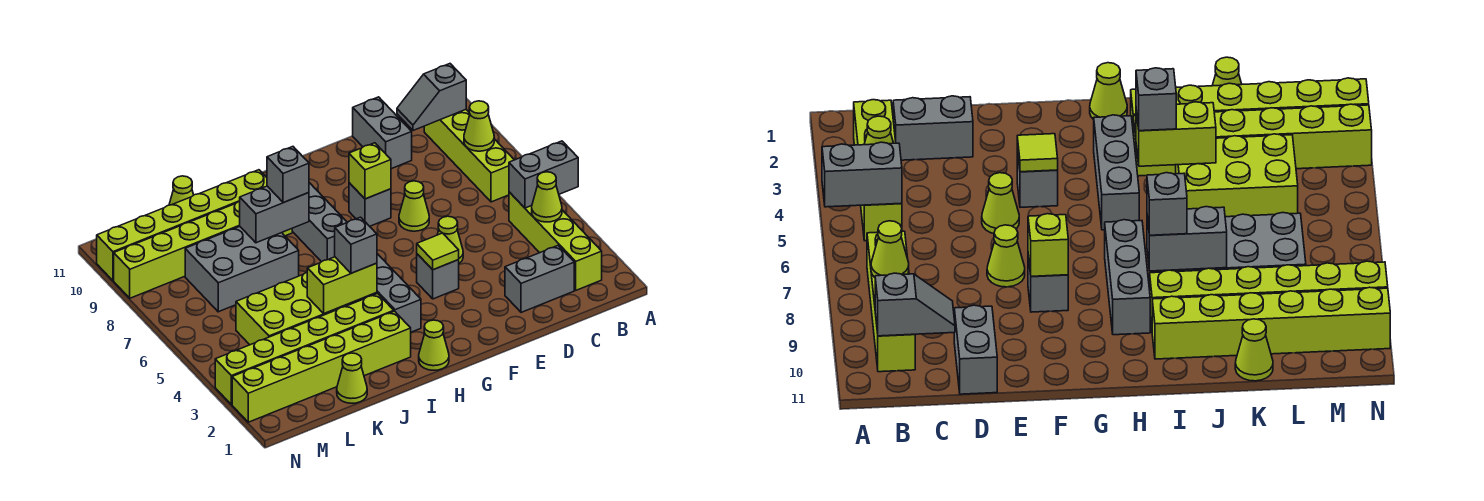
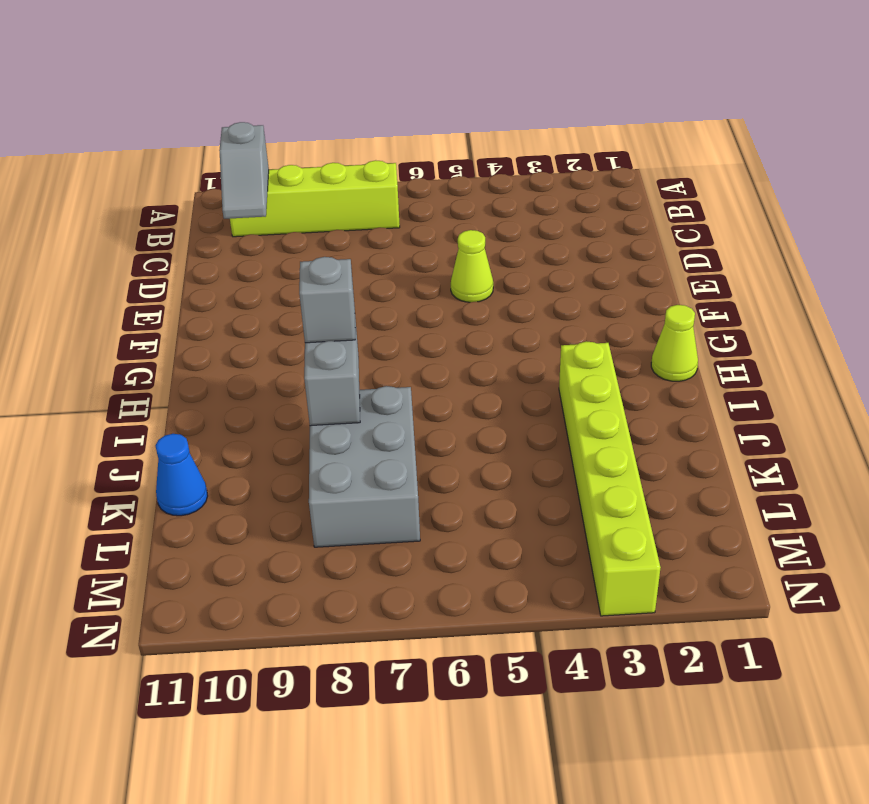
blue cone K11 level 1 -> lime cone K11 level 1
none -> lime brick B2:B5 level 1
none -> grey brick C2:D2 level 1
none -> grey brick D10:D11 level 1

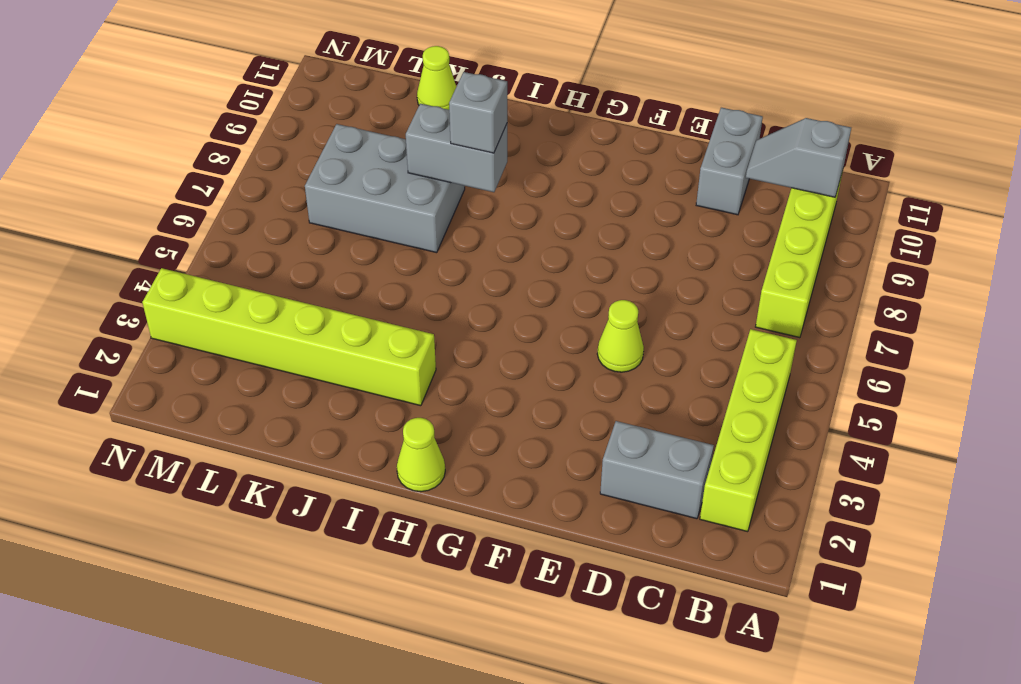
none -> lime cone E7 level 1
none -> grey brick F4 level 1
none -> grey brick F8 level 1

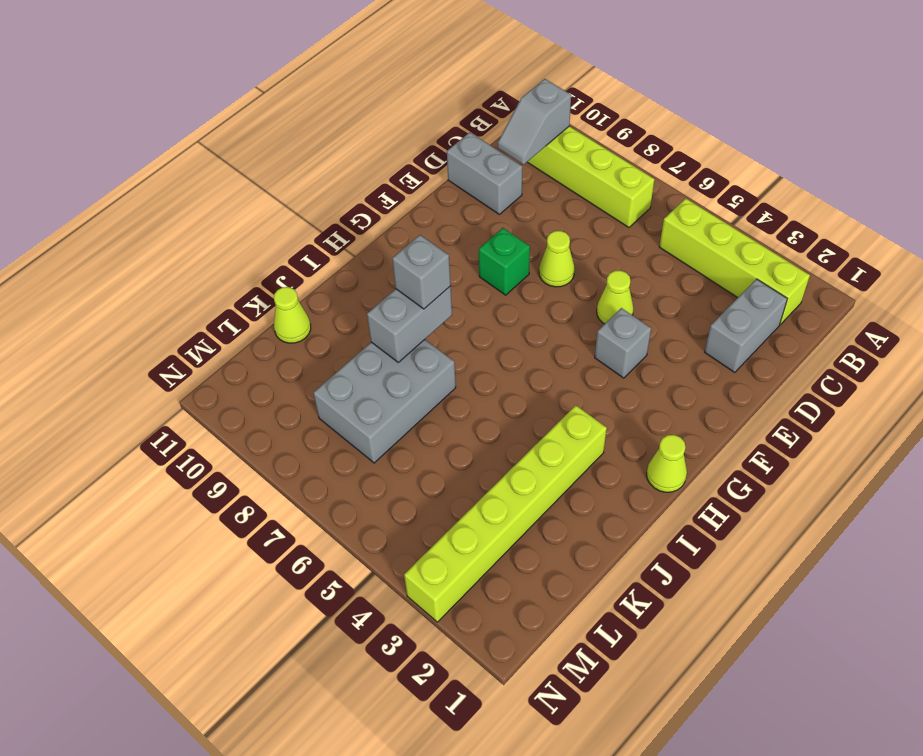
green brick F8 level 1 -> grey brick F8 level 1
none -> grey brick H3:H5 level 1
none -> grey brick H7:H9 level 1
none -> lime brick I2:N2 level 1

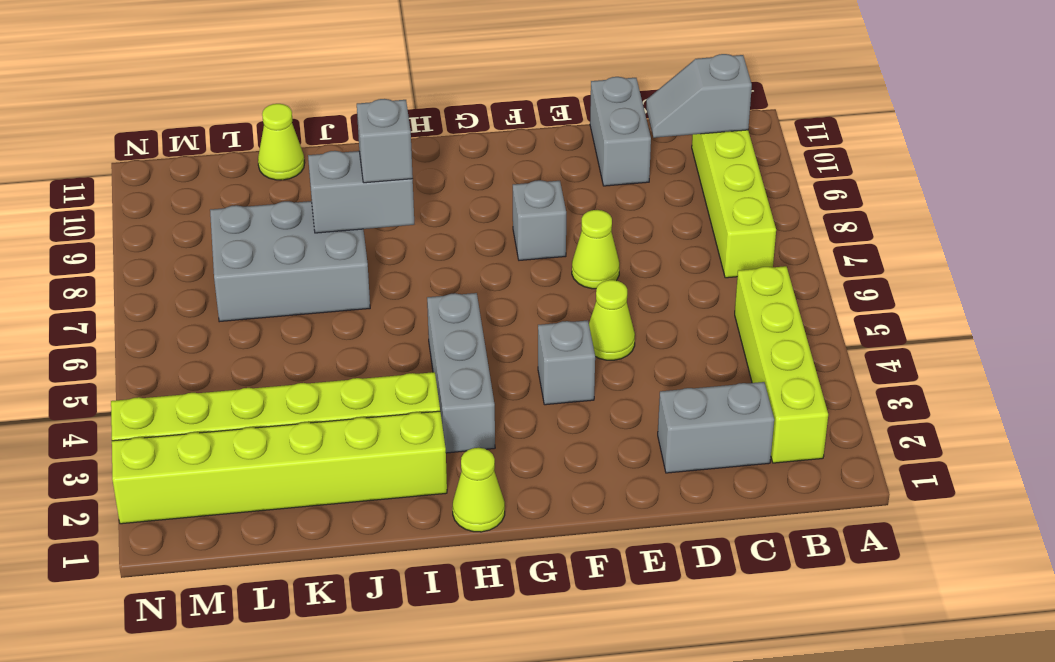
none -> grey brick H7:H9 level 1
none -> lime brick I9:N9 level 1
none -> lime brick I10:N10 level 1

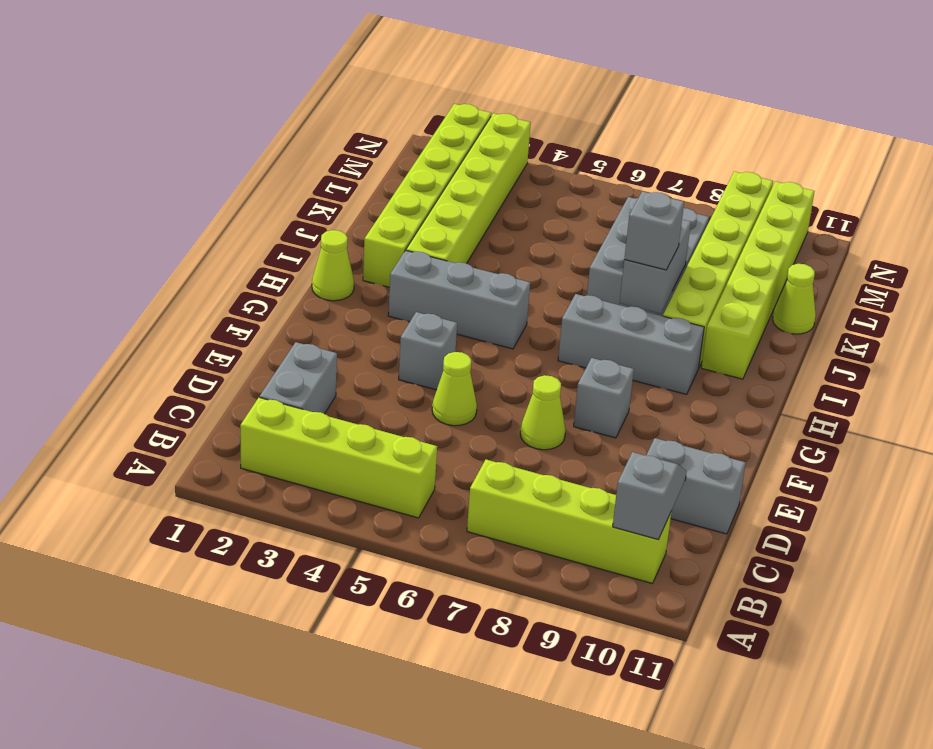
none -> lime brick J4:L5 level 1
none -> lime cone K1 level 1
none -> grey brick A5:B5 level 2

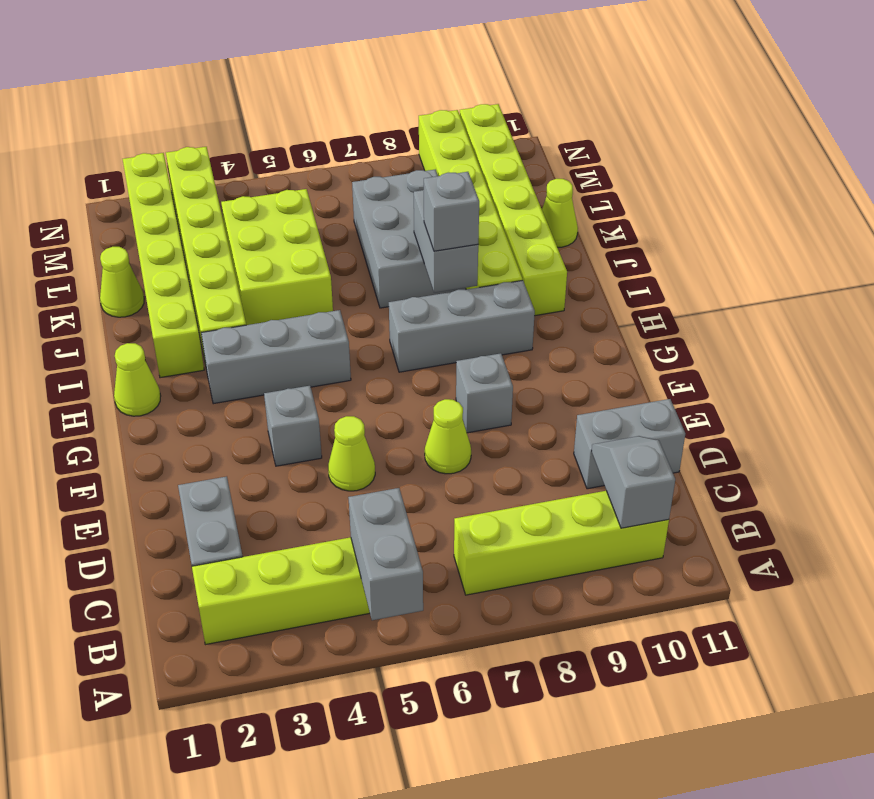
none -> lime cone B4 level 2
none -> lime cone B8 level 2
none -> lime tile F4 level 2

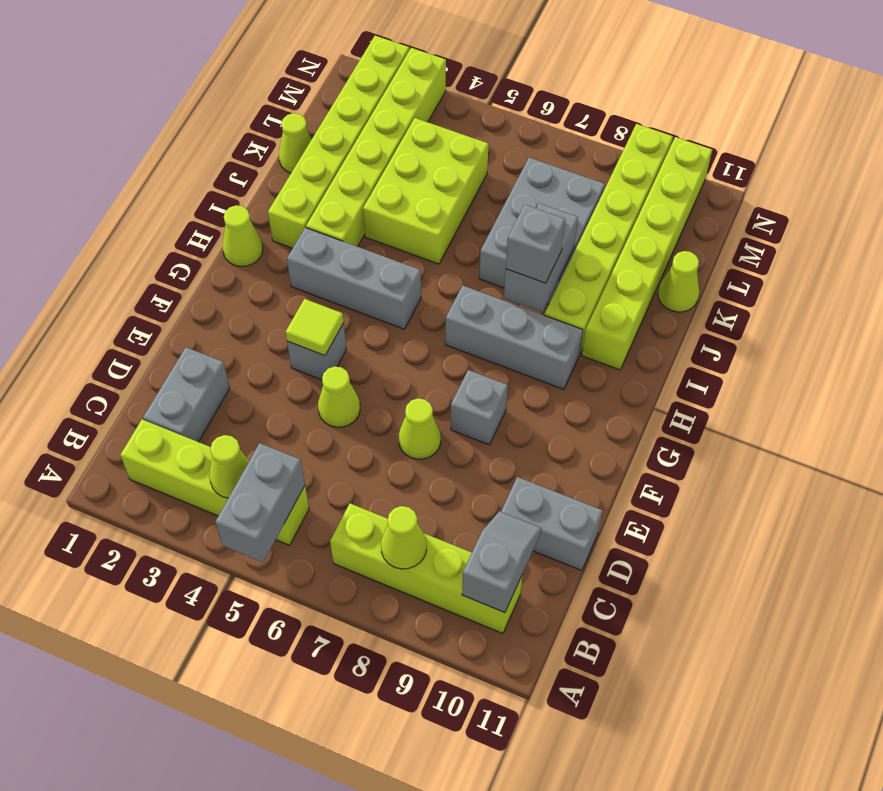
none -> lime brick F8 level 2
none -> lime brick I4:J4 level 2
none -> grey brick I4 level 3

